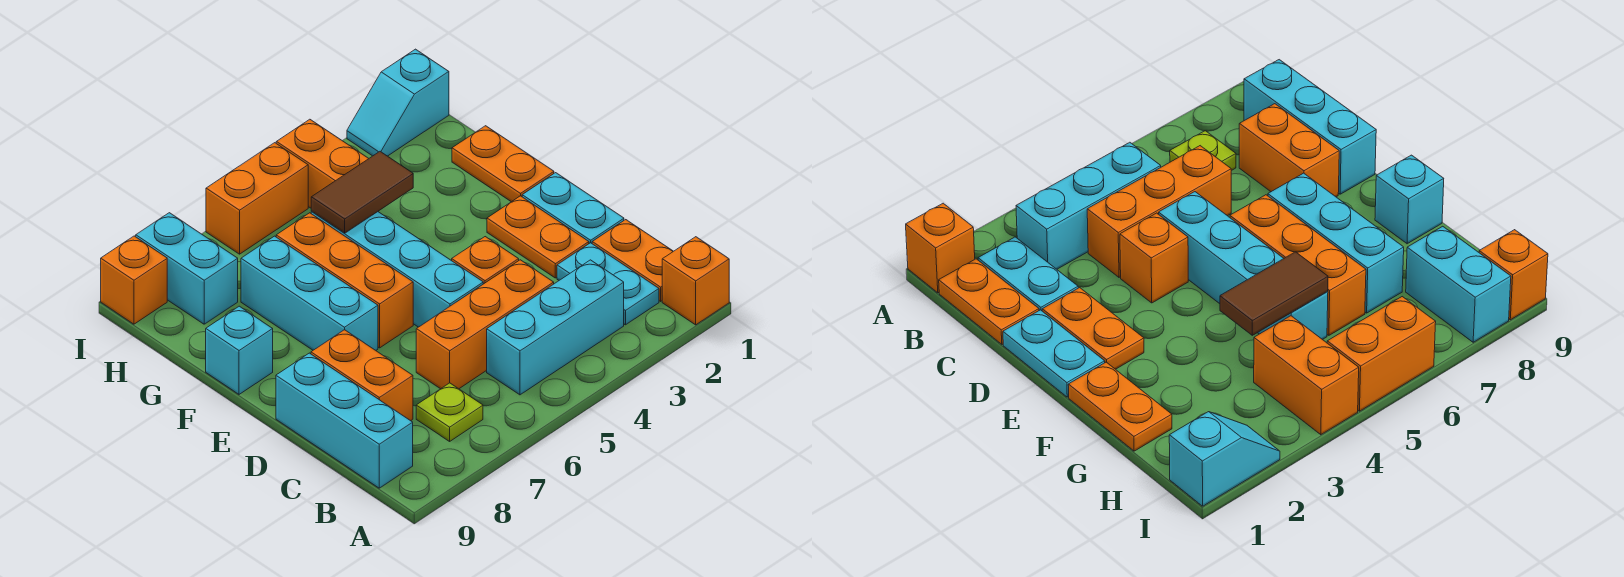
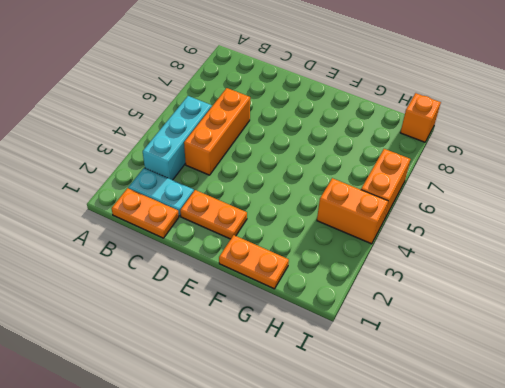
none -> orange brick A1 level 1
none -> lime plate B7 level 1
none -> cyan brick B9:D9 level 1

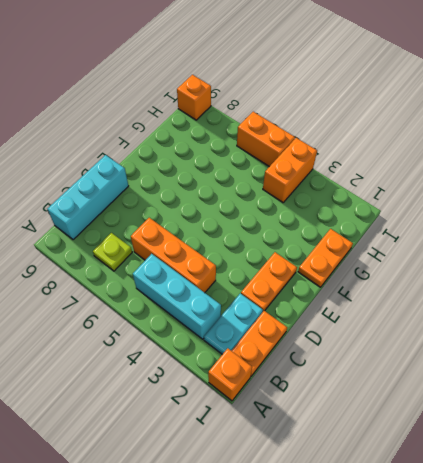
none -> orange brick C8:D8 level 1
none -> cyan plate D1:E1 level 1
none -> orange brick D4 level 1

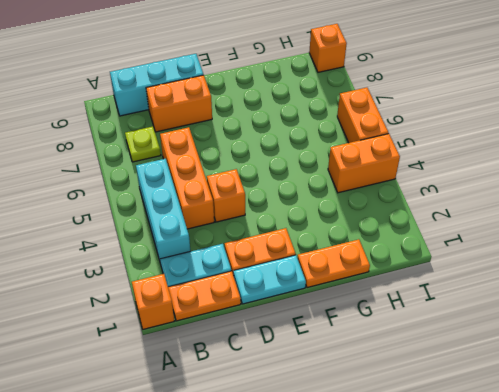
none -> cyan brick D5:G5 level 1
none -> orange brick E6:G6 level 1
none -> cyan brick E7:G7 level 1

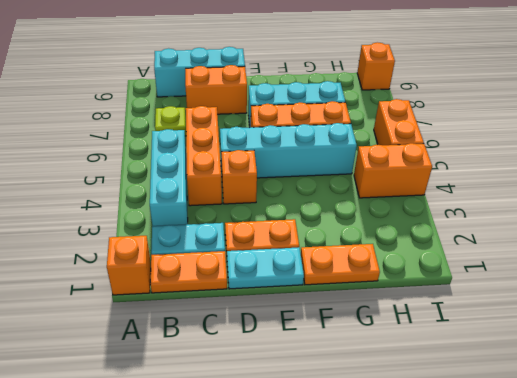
none -> cyan brick F9 level 1
none -> cyan brick H8:I8 level 1
none -> cyan slope I1:I2 level 1 top 1

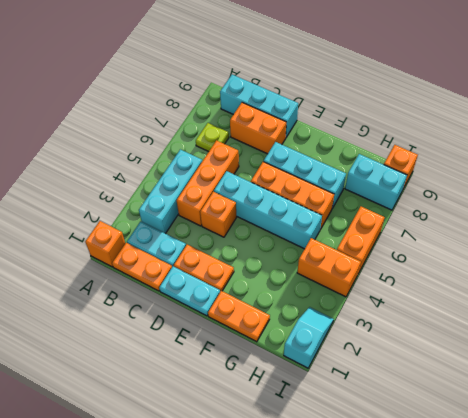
none -> cyan brick F9 level 1
none -> brown tile G4:G5 level 2

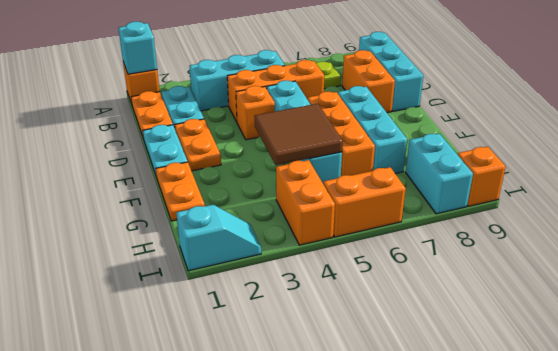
cyan brick A1 level 2 -> cyan brick F9 level 1
brown tile F4:G5 level 2 -> brown tile G4:G5 level 2

